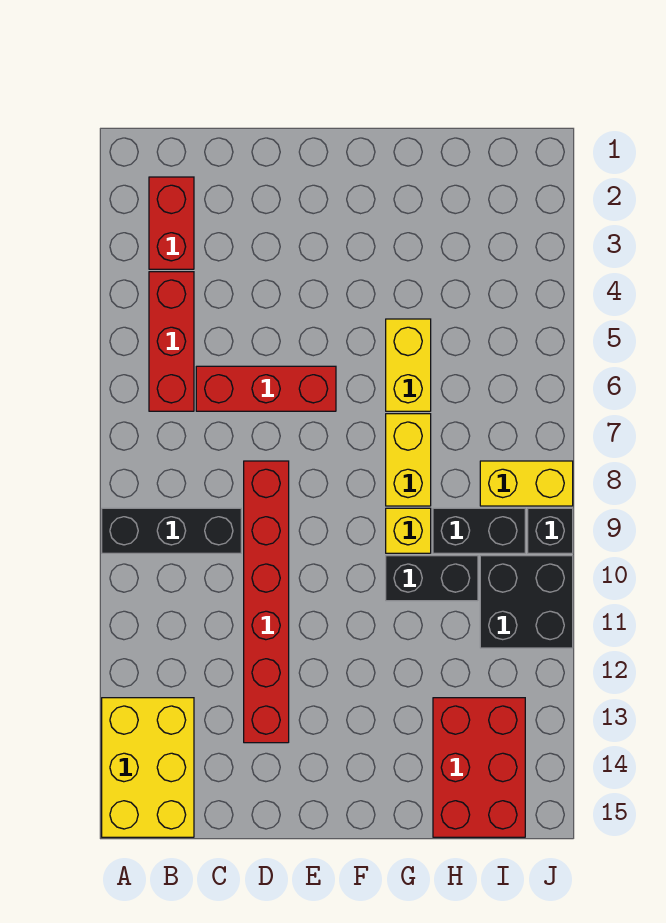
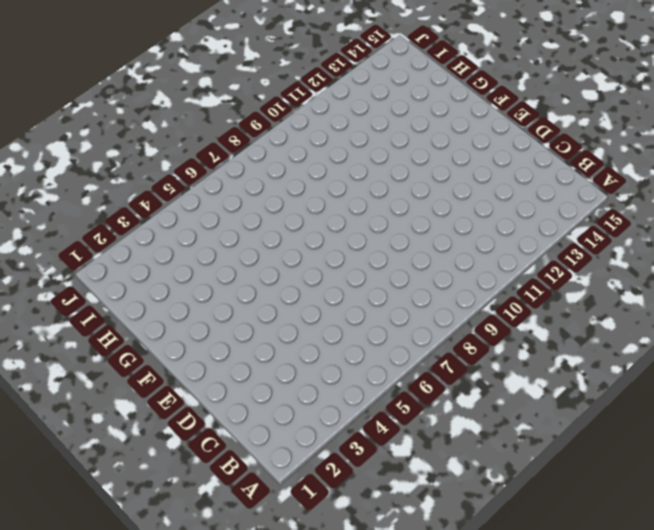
none -> black brick A9:C9 level 1
none -> yellow brick A13:B15 level 1
none -> red brick B2:B3 level 1

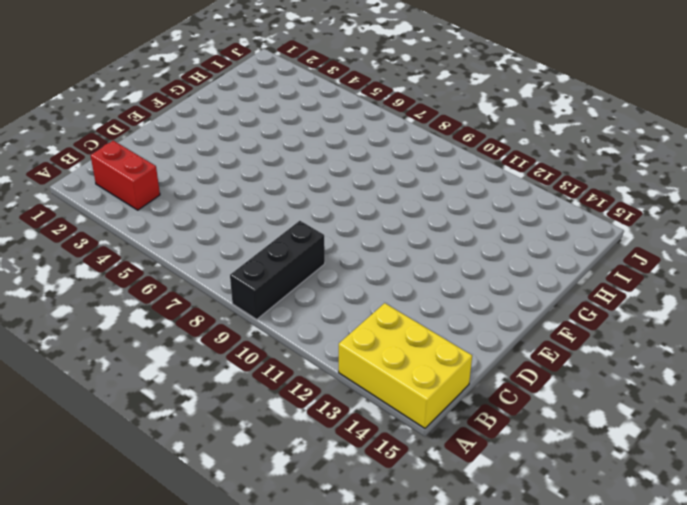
none -> red brick B4:B6 level 1
none -> red brick C6:E6 level 1
none -> red brick D8:D13 level 1

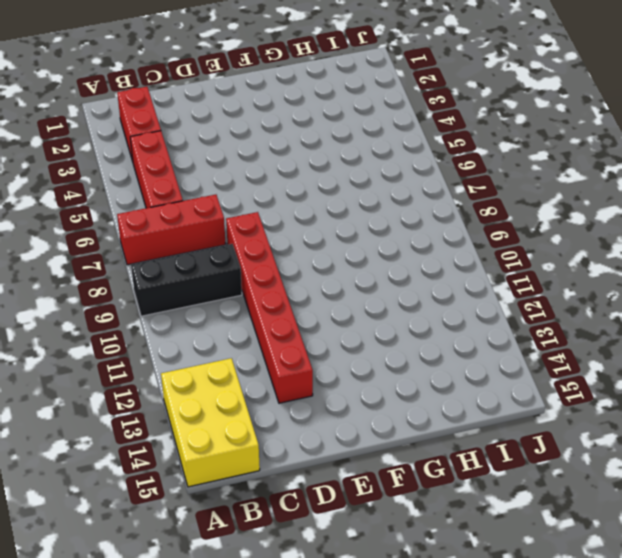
red brick A7:C7 level 1 -> red brick C6:E6 level 1
none -> yellow brick G5:G6 level 1
none -> yellow brick G7:G8 level 1
none -> yellow brick G9 level 1

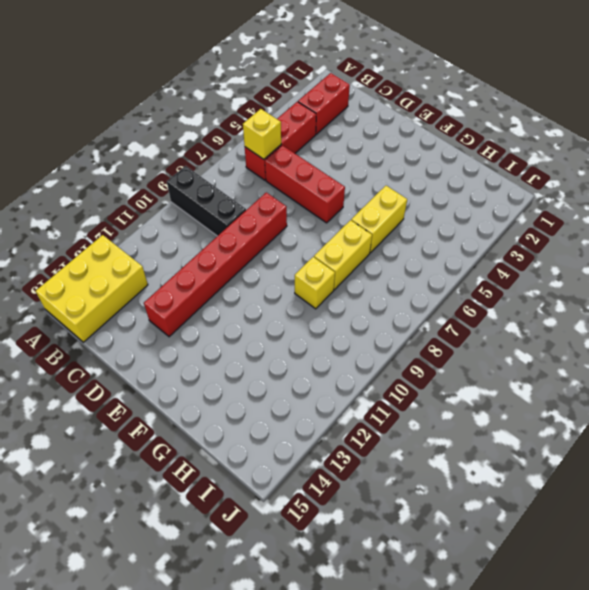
yellow brick B6 level 2 -> none
none -> black brick G10:H10 level 1
none -> black brick H9:I9 level 1
none -> red brick H13:I15 level 1

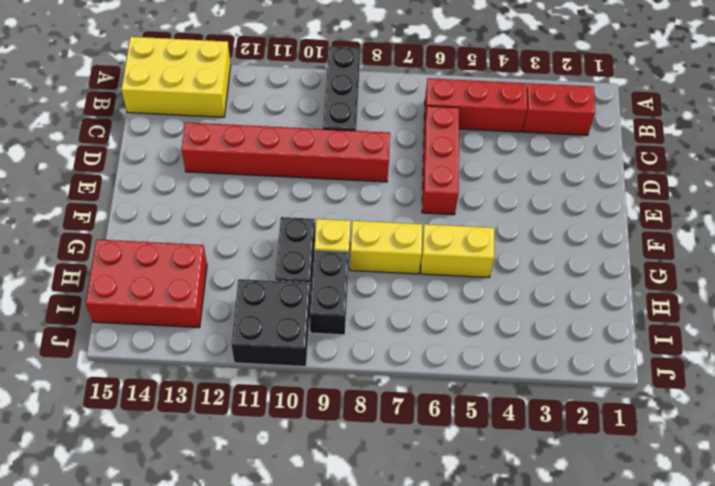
none -> yellow brick I8:J8 level 1
none -> black brick J9 level 1

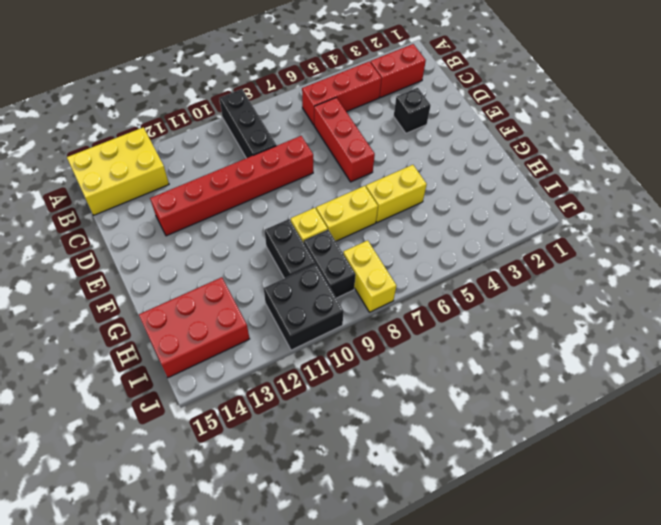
black brick D3 level 1 -> black brick J9 level 1

